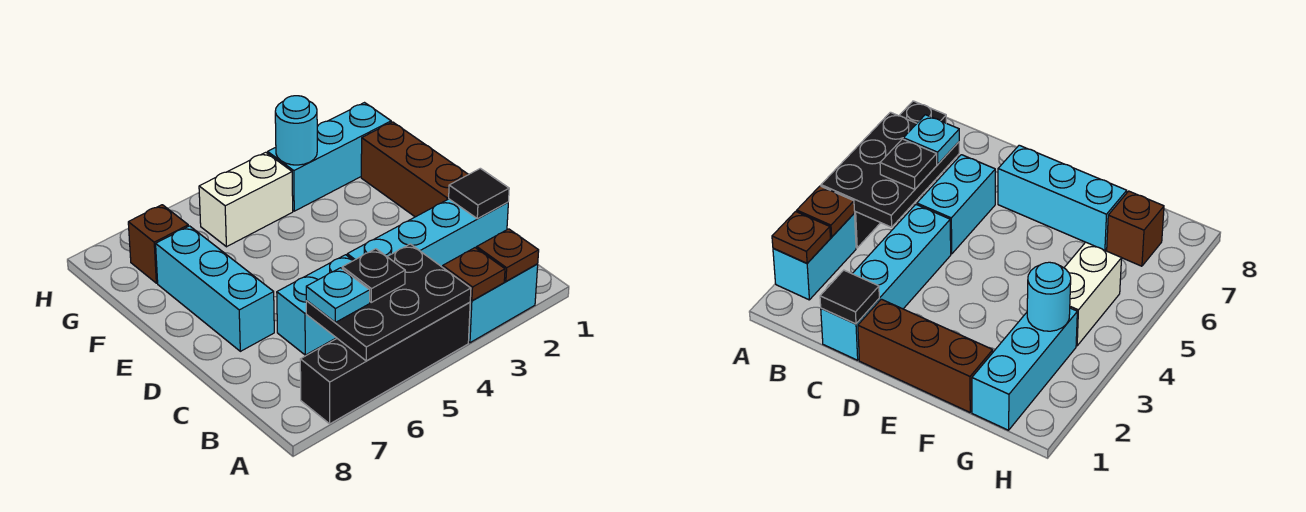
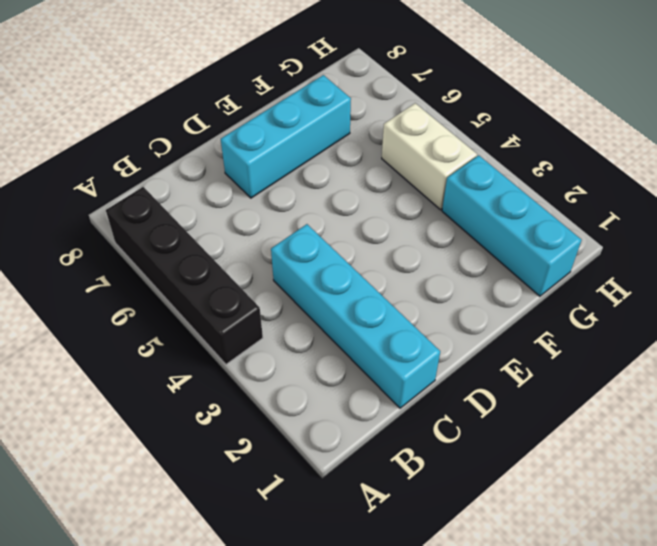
none -> cyan brick A2:A3 level 1
none -> cyan brick C5:C6 level 1
none -> brown brick D1:F1 level 1

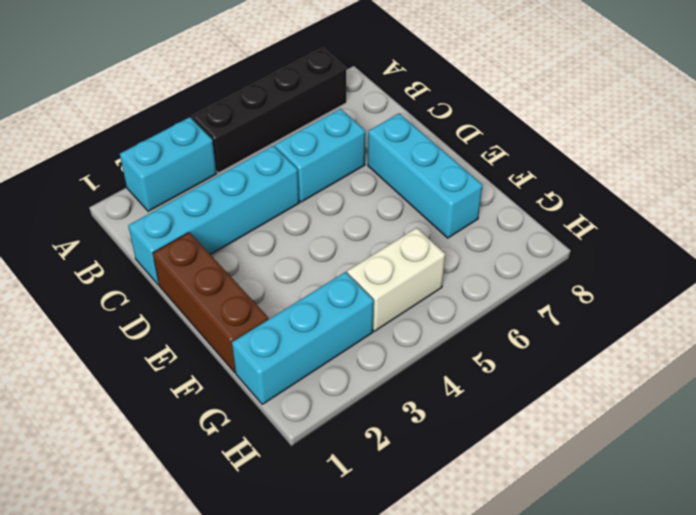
none -> brown brick G7 level 1
none -> brown plate A2 level 2
none -> brown plate A3 level 2

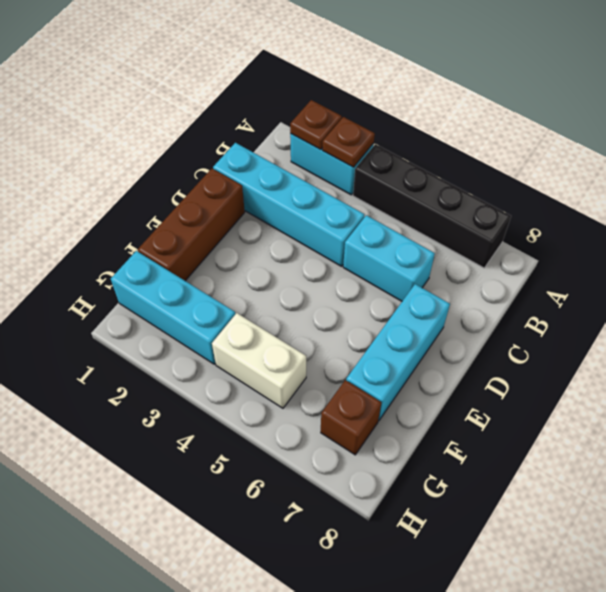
none -> black plate A4:B6 level 2
none -> black tile C1 level 2
none -> cyan round brick G3 level 2

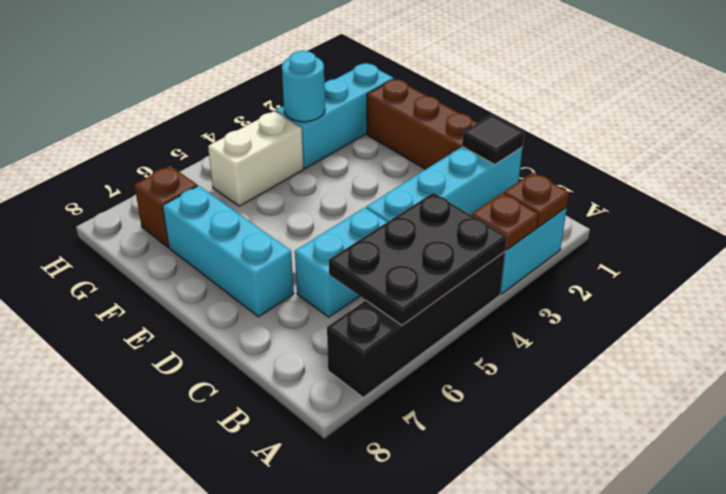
none -> black plate B5 level 3
none -> cyan plate B6 level 3

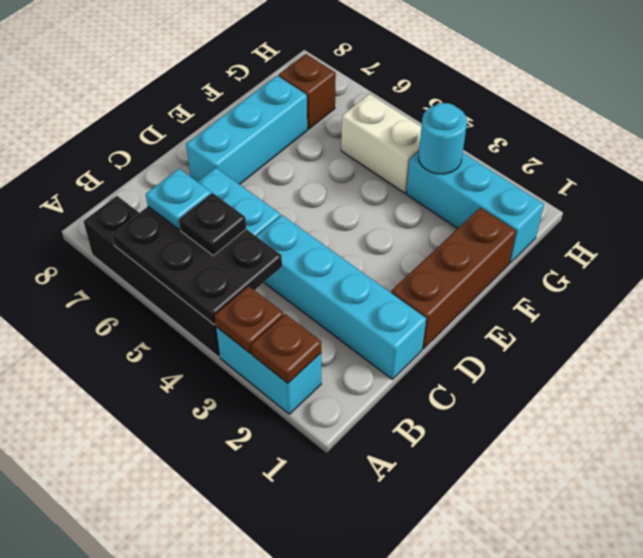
none -> black tile C1 level 2

